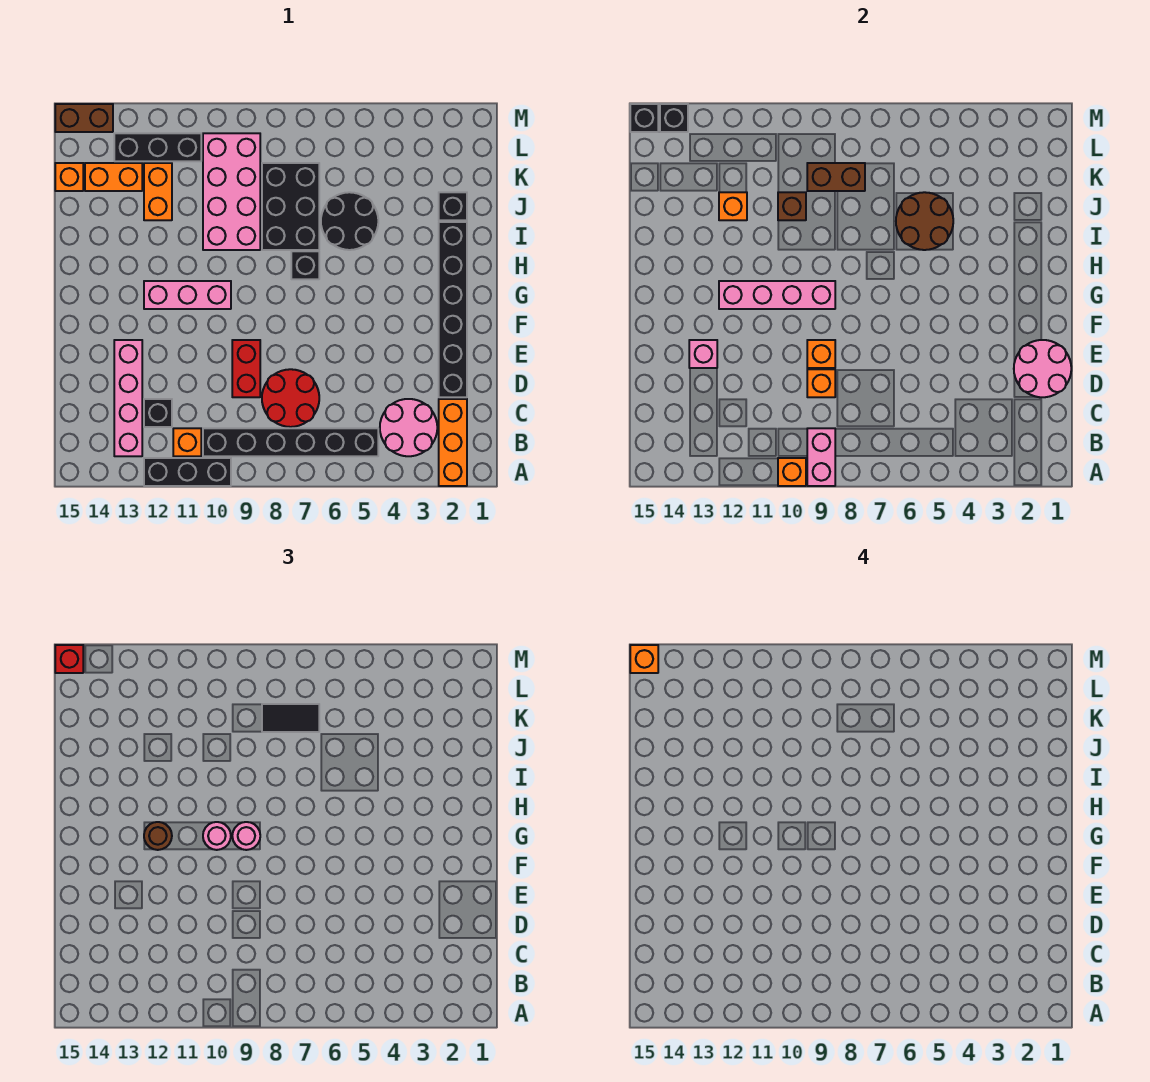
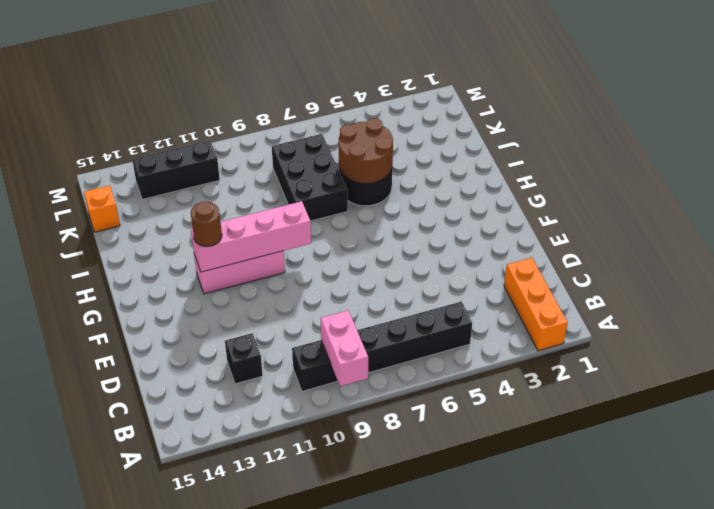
none -> black brick A10:A12 level 1
none -> pink round brick B3:C4 level 1
none -> orange brick B11 level 1
none -> pink brick B13:E13 level 1

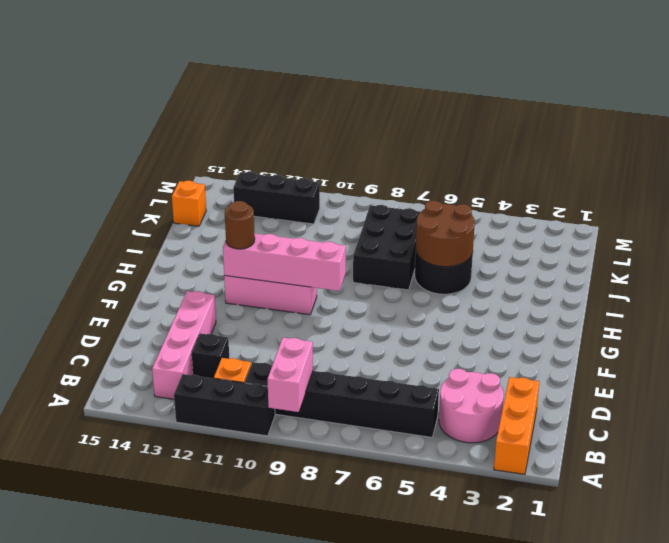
none -> red round brick C7:D8 level 1
none -> black brick D2:I2 level 1
none -> red brick D9:E9 level 1
none -> black brick H7 level 1

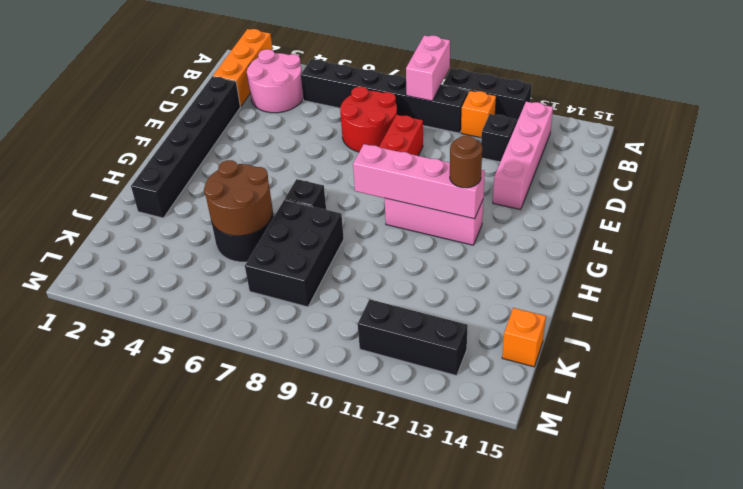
none -> pink brick I9:L10 level 1
none -> black brick J2 level 1
none -> orange brick J12:K12 level 1
none -> orange brick K13:K14 level 1

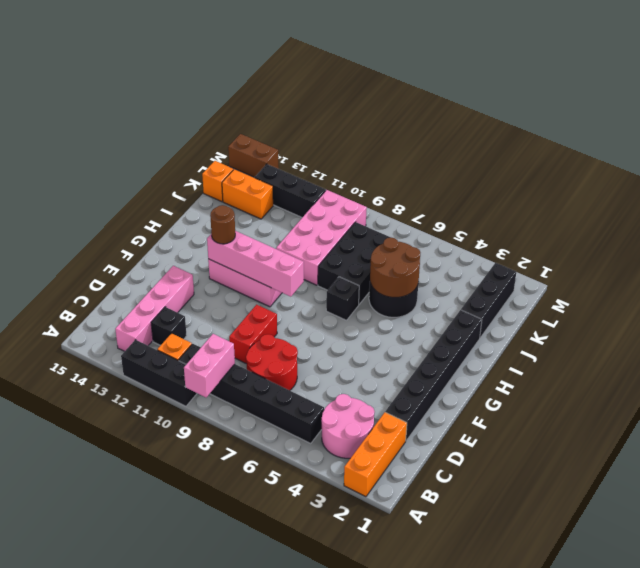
black brick J2:L2 level 1 -> black brick J2 level 1
none -> orange brick J12:K12 level 1
none -> orange brick A10 level 2
none -> pink round brick D1:E2 level 2
none -> orange brick D9 level 2

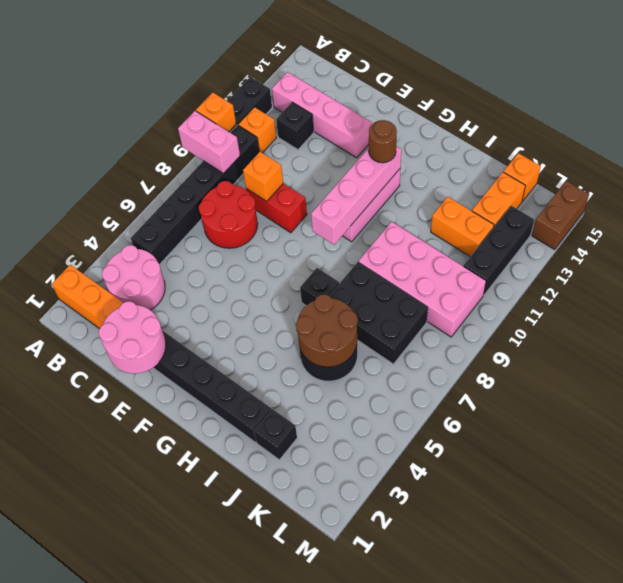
none -> orange brick E9 level 2
none -> pink brick E13 level 2
none -> brown brick J10 level 2
none -> orange brick J12 level 2

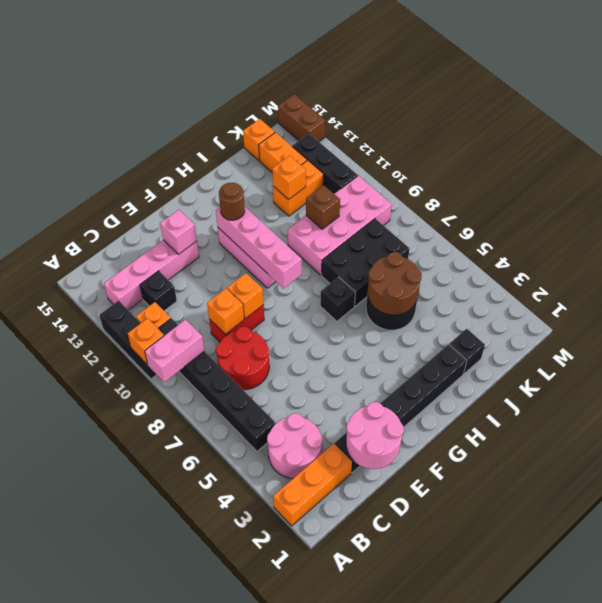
none -> brown brick K8:K9 level 2
none -> black brick M14 level 2
none -> black brick M15 level 2
none -> pink round brick G9 level 3

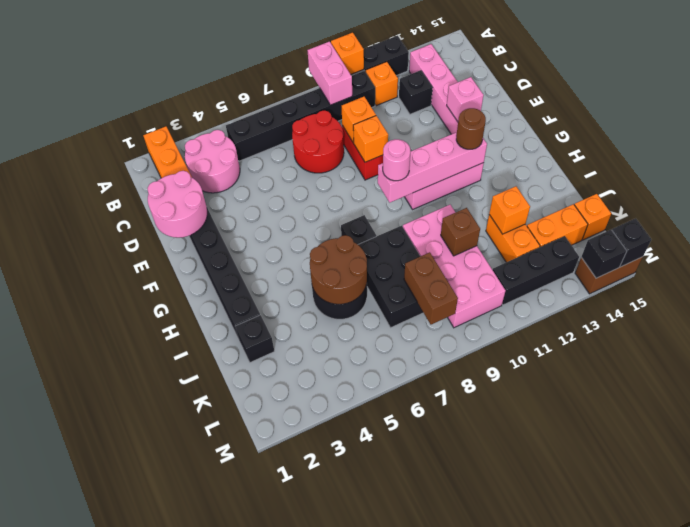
brown brick K8:L8 level 2 -> brown brick K8:K9 level 2
none -> pink round brick G10 level 3
none -> black tile K7:K8 level 3
none -> red brick M15 level 3
none -> orange brick M15 level 4

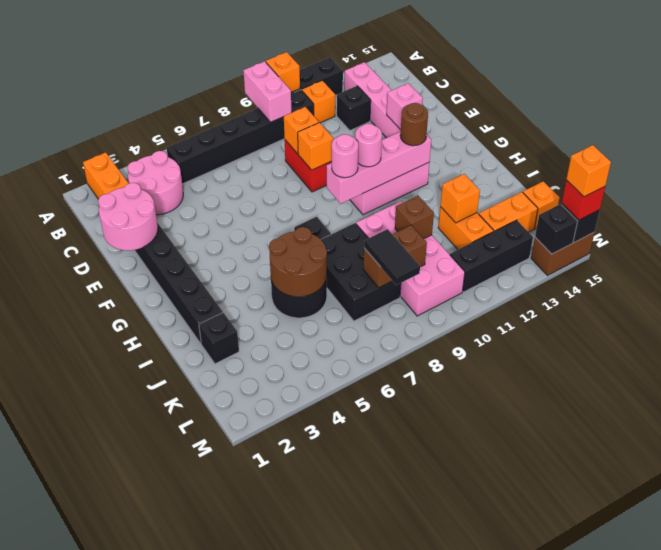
black tile K8:L8 level 3 -> black tile K7:K8 level 3
none -> red round brick C7:D8 level 1

